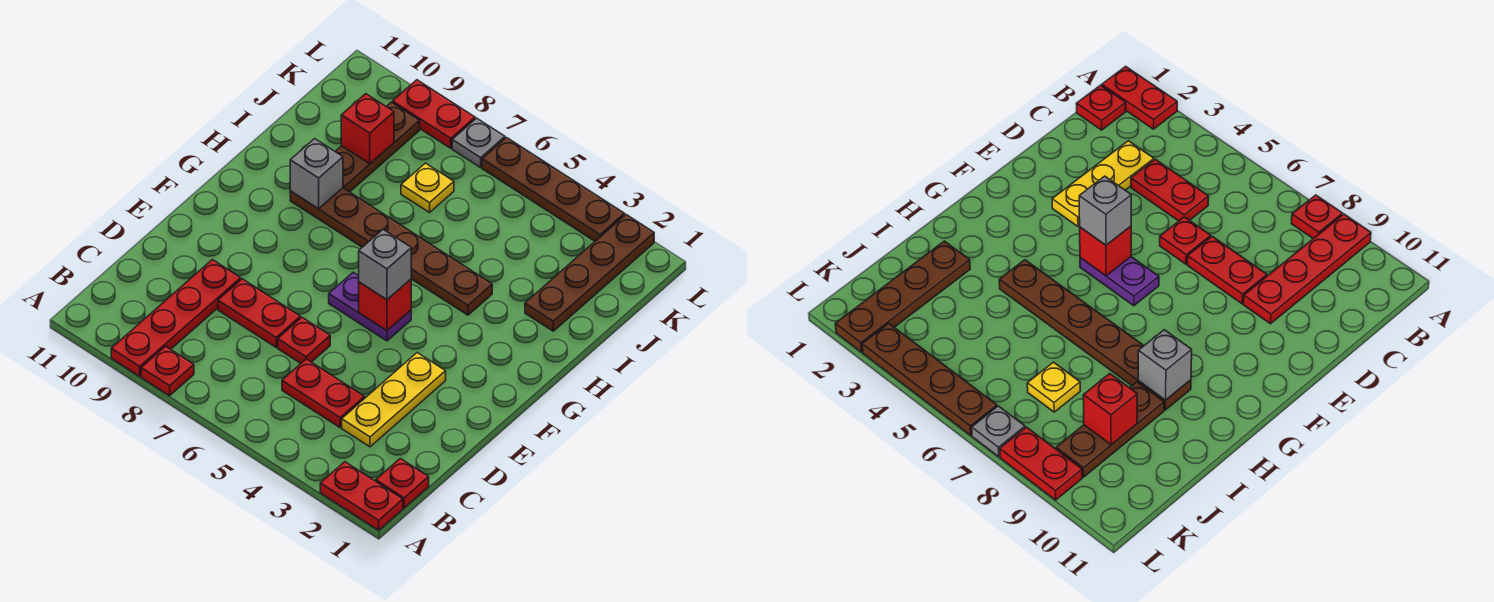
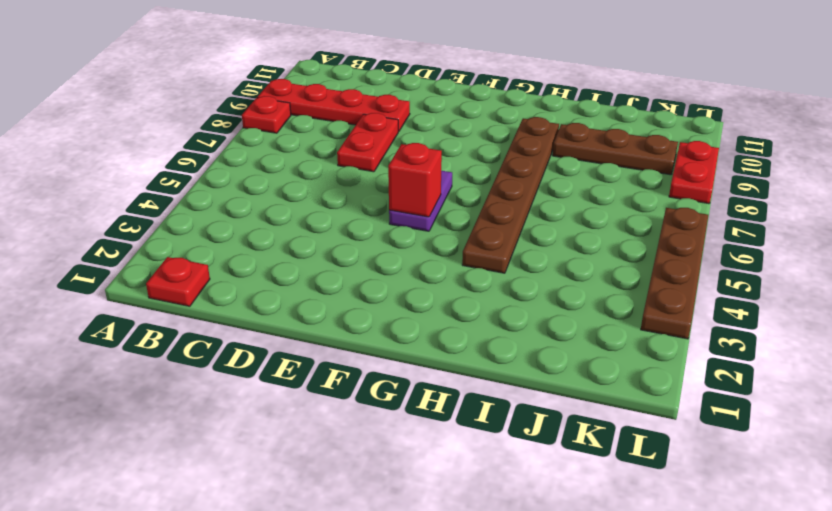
none -> red plate A1:A2 level 1
none -> yellow plate C3:E3 level 1
none -> red plate C4:C5 level 1

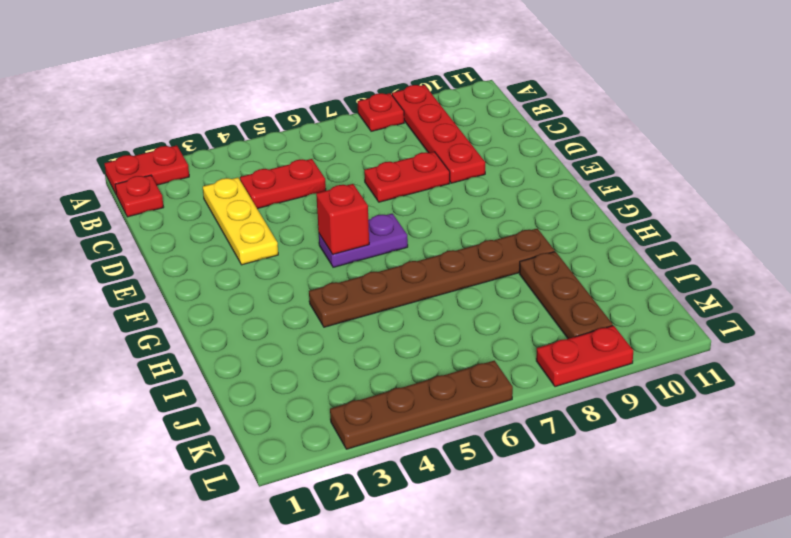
none -> red plate D6 level 1
none -> brown plate I2:L2 level 1
none -> yellow plate J7 level 1

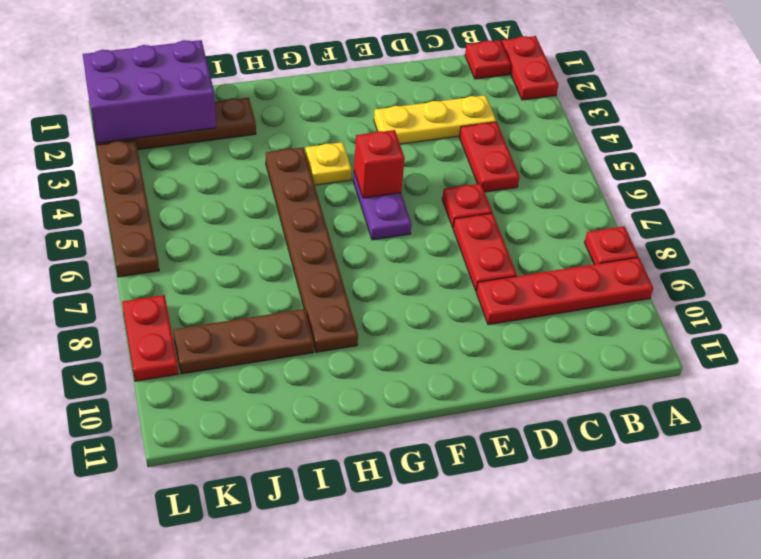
yellow plate G4 level 1 -> yellow plate J7 level 1
purple brick J1:L2 level 2 -> none
none -> grey plate L7 level 1
none -> grey brick H9 level 2
none -> red brick J9 level 2

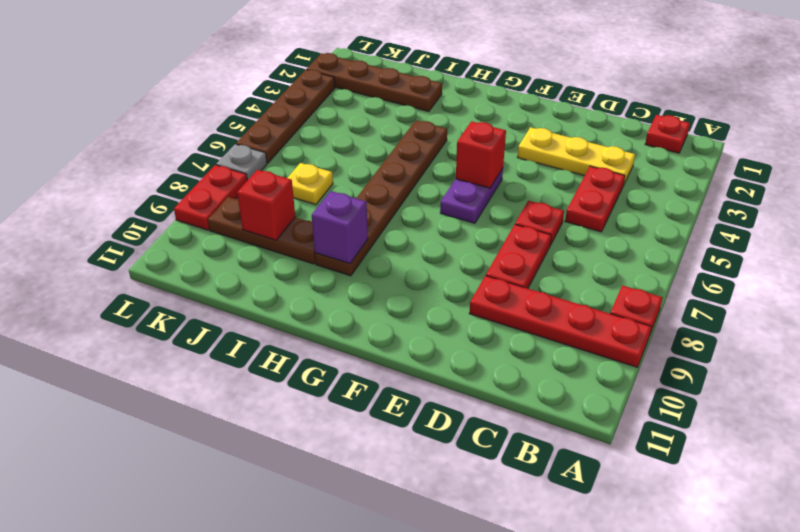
purple brick H9 level 2 -> grey brick H9 level 2
none -> red plate A1:A2 level 1
none -> grey brick F5 level 3

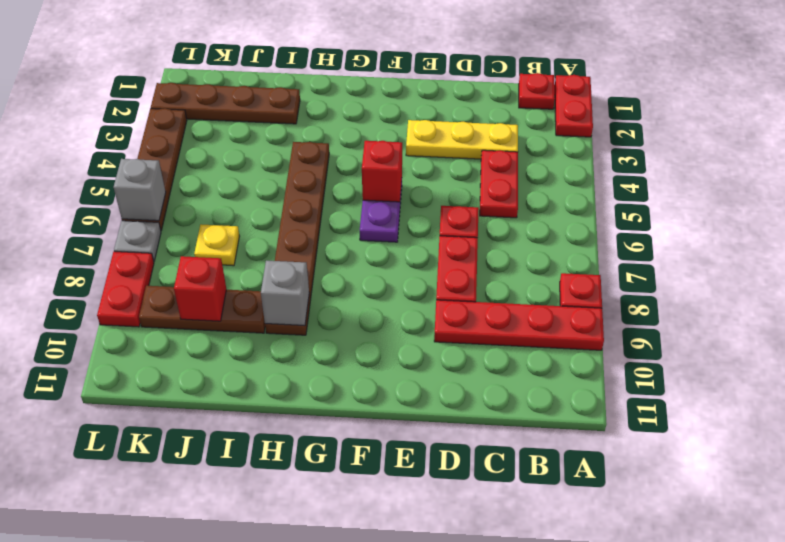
grey brick L6 level 2 -> grey brick F5 level 3

